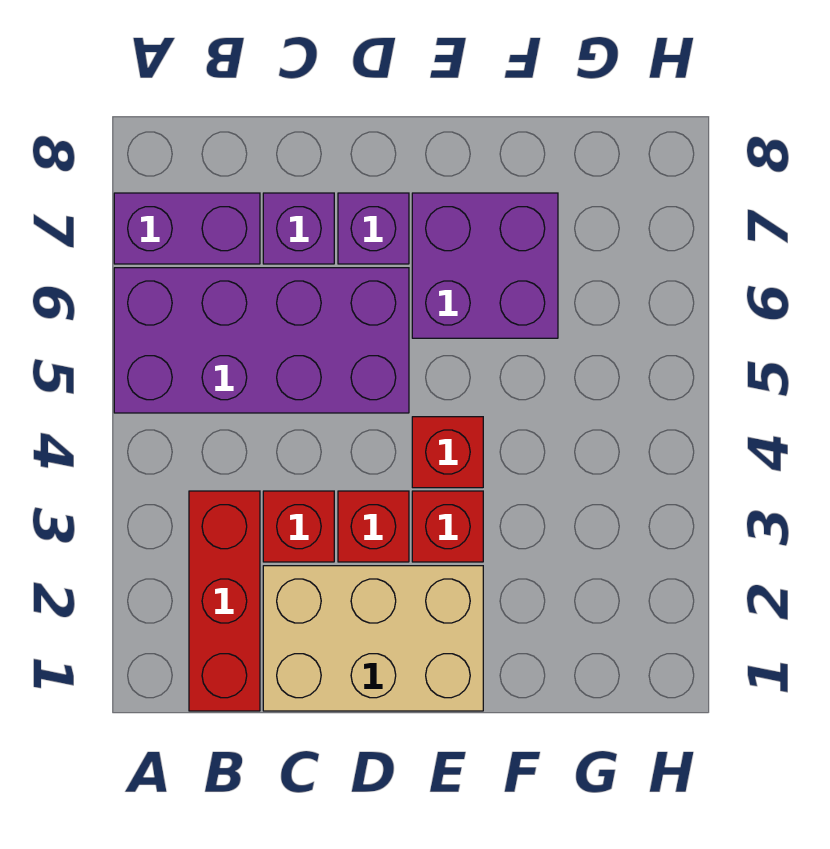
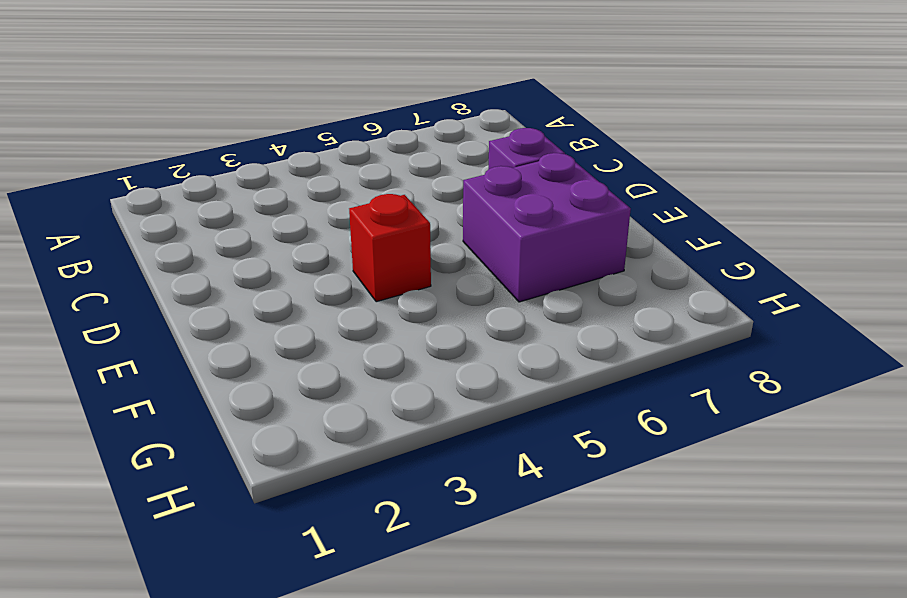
none -> purple brick A5:D6 level 1
none -> purple brick A7:B7 level 1

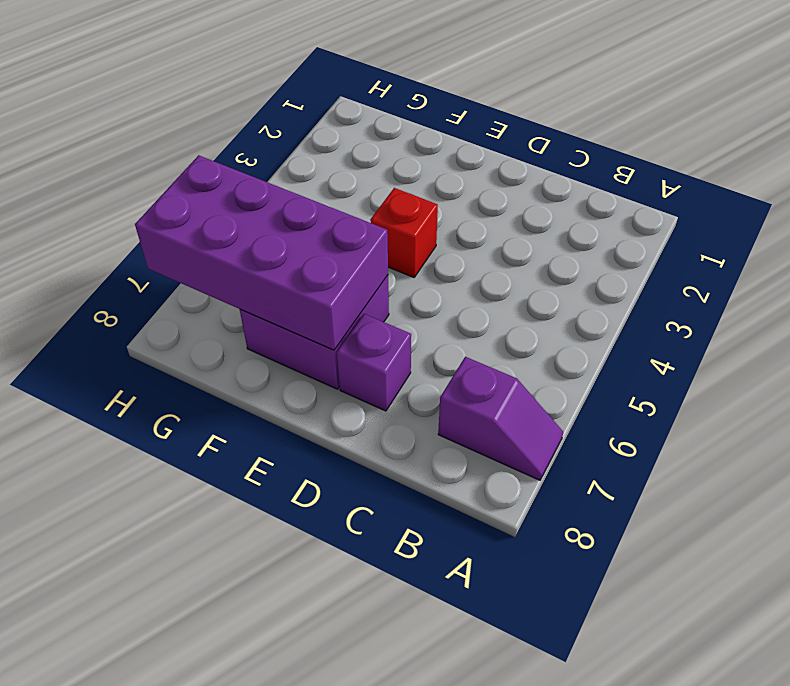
purple slope A7:B7 level 1 top B -> purple brick A7:B7 level 1
purple brick E6:H7 level 2 -> purple brick A5:D6 level 1
none -> red brick B1:B3 level 1
none -> tan brick C1:E2 level 1

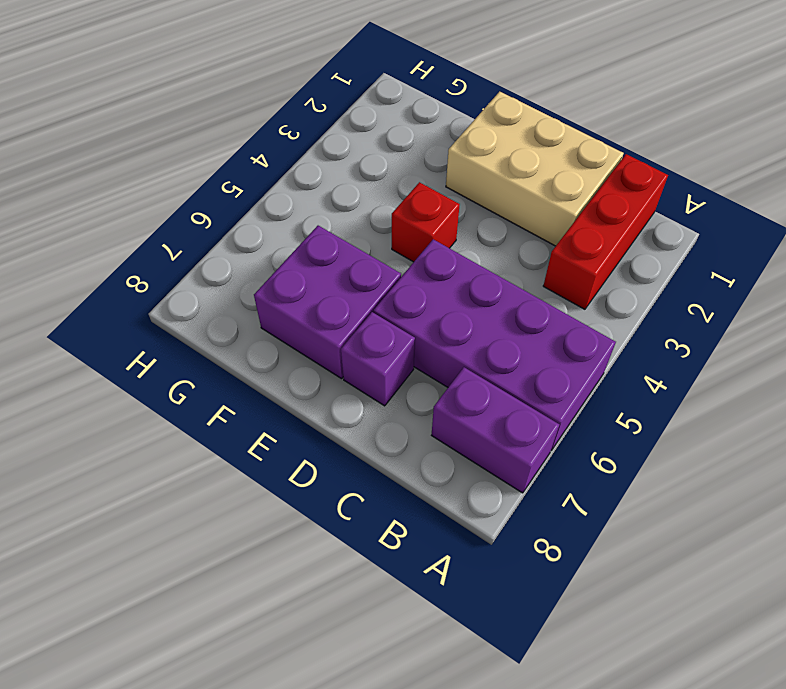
none -> red brick C3 level 1
none -> purple brick C7 level 1

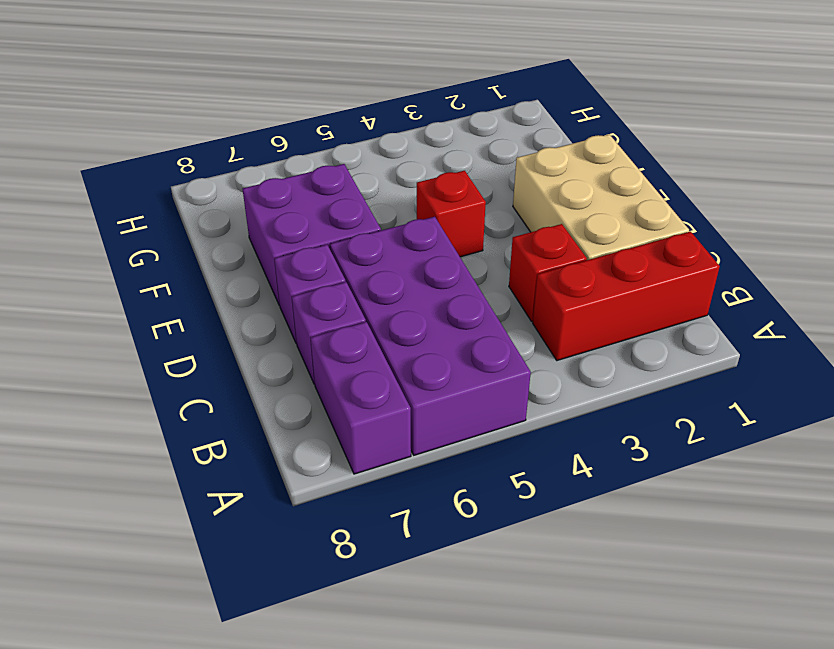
none -> red brick D3 level 1
none -> red brick E3 level 1

